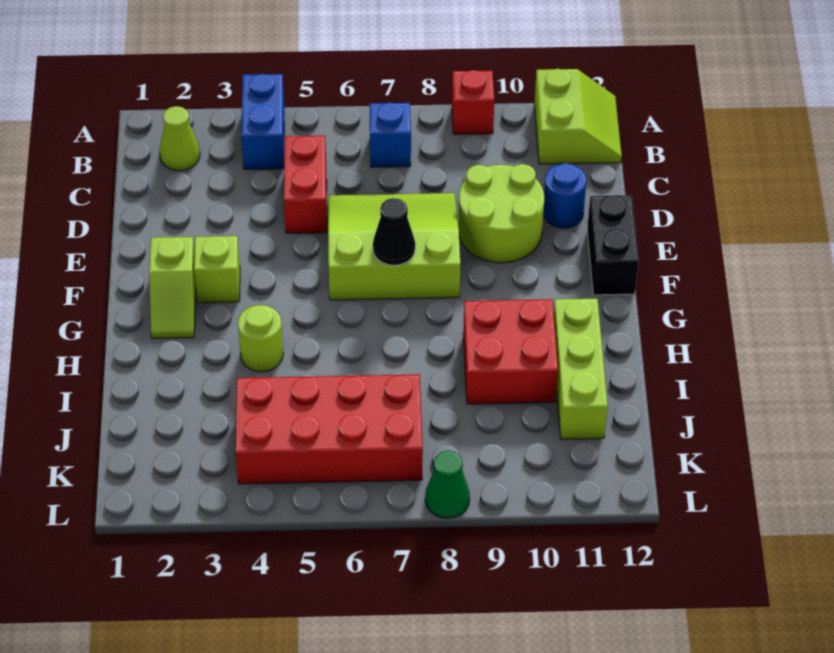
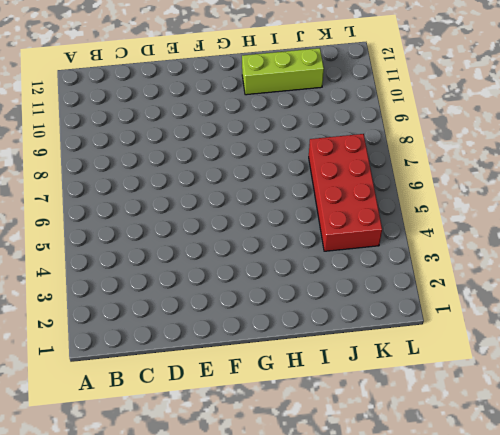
none -> blue brick A4:B4 level 1
none -> red brick A9 level 1
none -> lime slope A11:B12 level 1 top 11

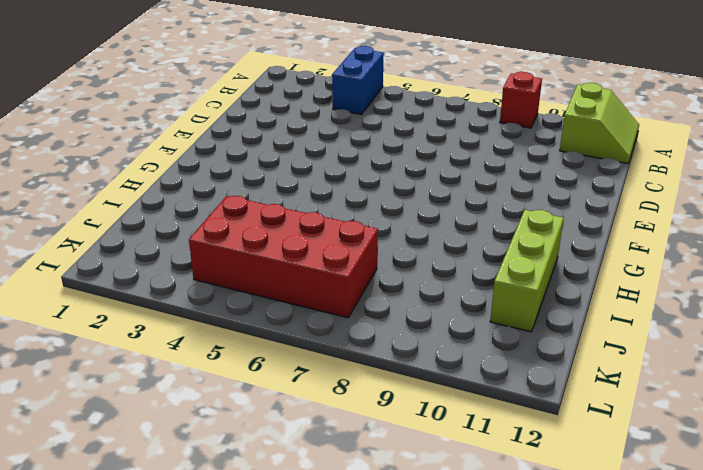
none -> lime cone B2 level 1
none -> blue brick B7 level 1
none -> red brick C5:D5 level 1

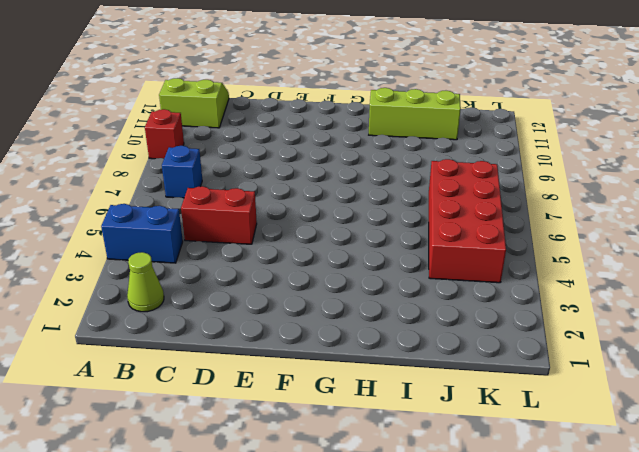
none -> lime slope D6:F8 level 1 top F
none -> lime round brick D9:E10 level 1
none -> blue round brick D11 level 1

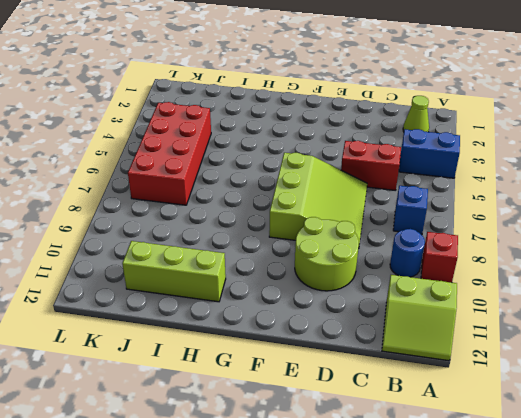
blue round brick B9 level 1 -> blue round brick D11 level 1
none -> black brick E12:F12 level 1
none -> lime slope F2:G2 level 1 top F
none -> lime brick F3 level 1

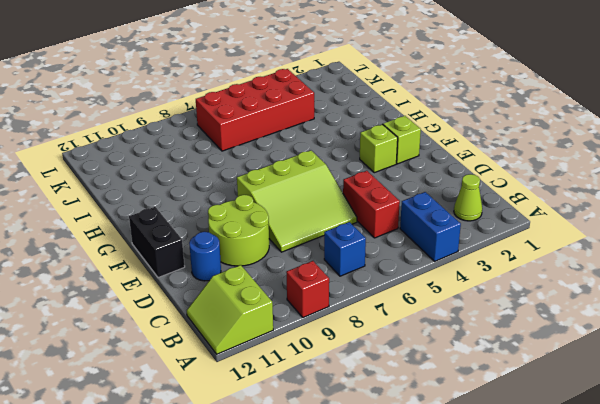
none -> lime round brick H4 level 1
none -> red brick H9:I10 level 1
none -> lime brick H11:J11 level 1

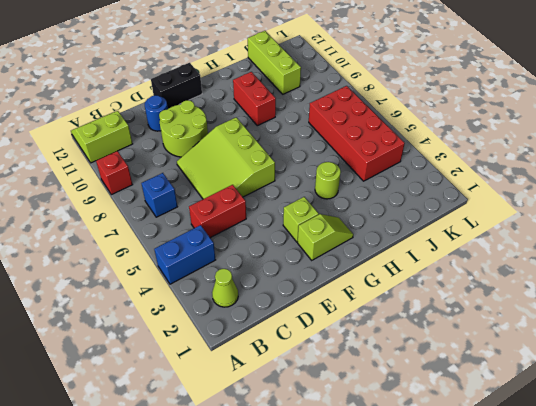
red brick H9:H10 level 1 -> red brick H9:I10 level 1
lime brick J10:J12 level 1 -> lime brick H11:J11 level 1
none -> green cone L8 level 1
none -> black cone F7 level 2

